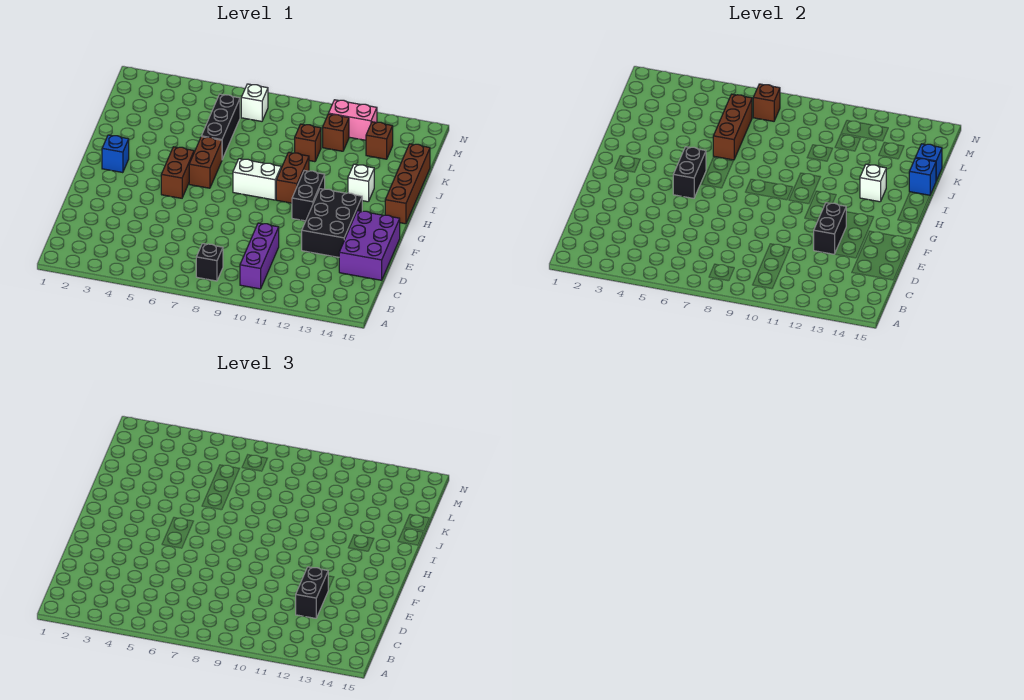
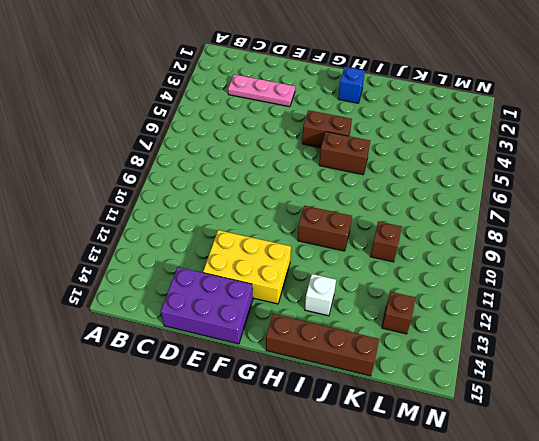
pink plate C3:E3 level 1 -> none
yellow brick E12:G13 level 1 -> black brick E12:G13 level 1
none -> black brick B8 level 1
none -> purple brick B10:D10 level 1
none -> black brick G11:H11 level 1

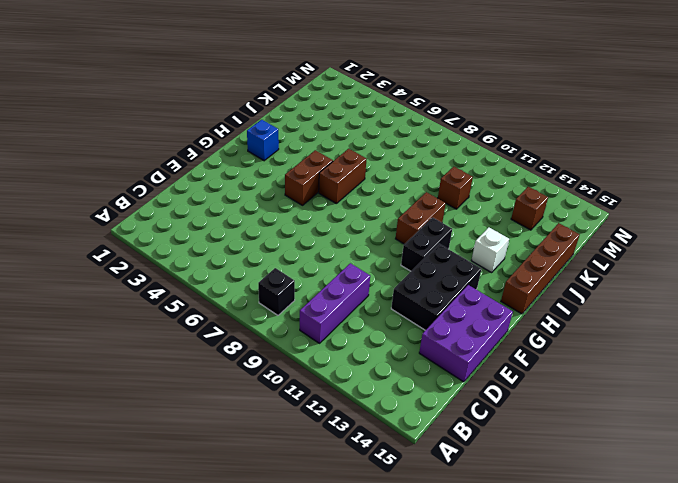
none -> white brick H8:H9 level 1
none -> black brick J6:L6 level 1
none -> brown brick L11 level 1

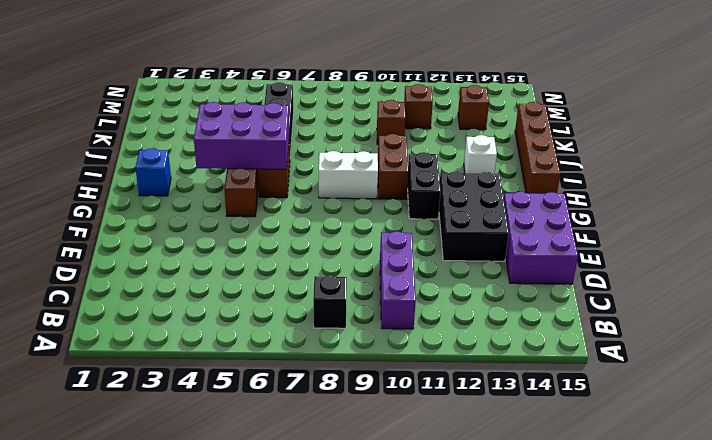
purple brick H4:I6 level 2 -> black brick G5:H5 level 2
none -> white brick M7 level 1
none -> pink brick M11:M12 level 1
none -> black brick E12:F12 level 2

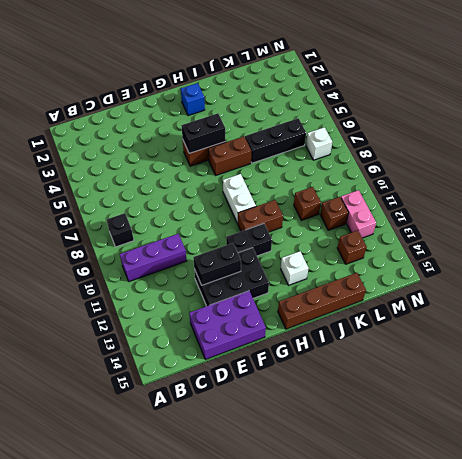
none -> white brick I13 level 2
none -> brown brick J6:L6 level 2
none -> blue brick J15 level 2

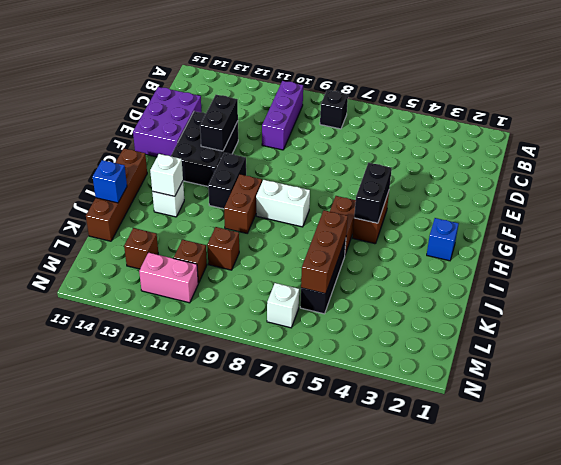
none -> blue brick K15 level 2
none -> brown brick M7 level 2
none -> black brick D12:E12 level 3

